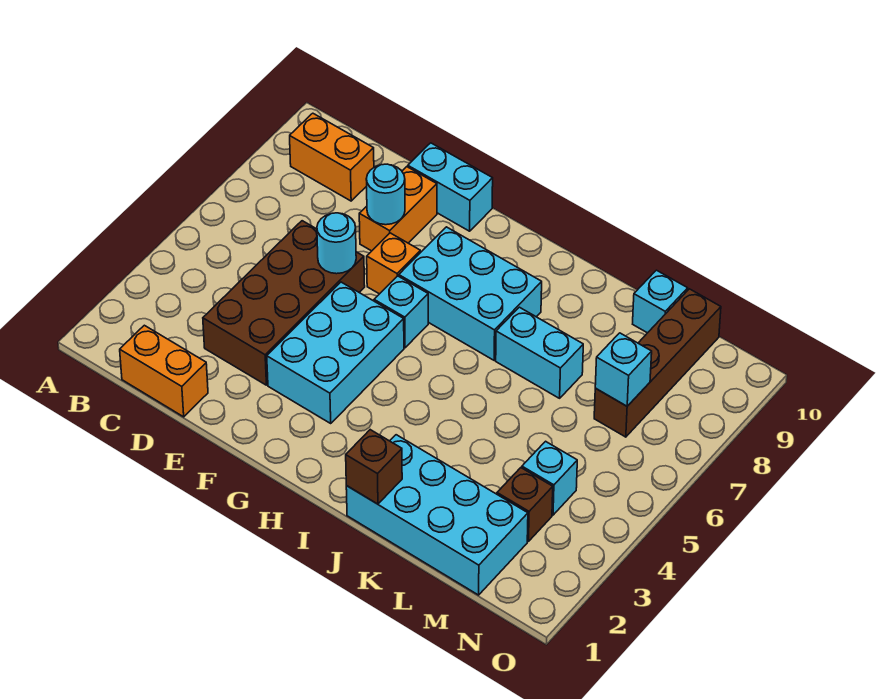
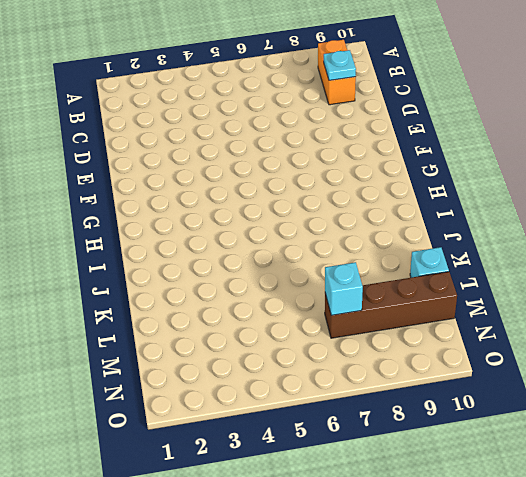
cyan plate C9 level 2 -> none
none -> orange brick C1:D1 level 1
none -> brown brick D3:E6 level 1
none -> orange brick E8:E9 level 1

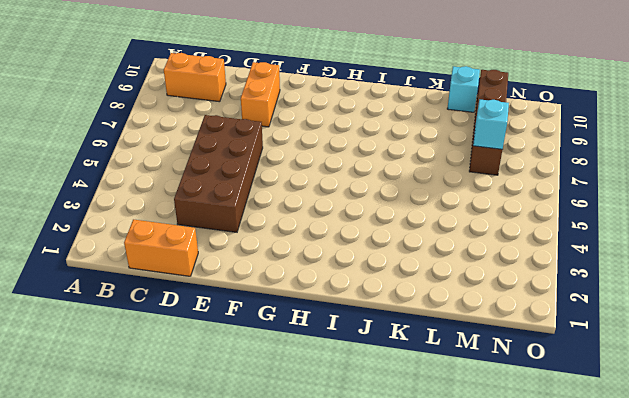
none -> cyan brick E10:F10 level 1
none -> cyan brick F3:G5 level 1
none -> orange brick F7 level 1

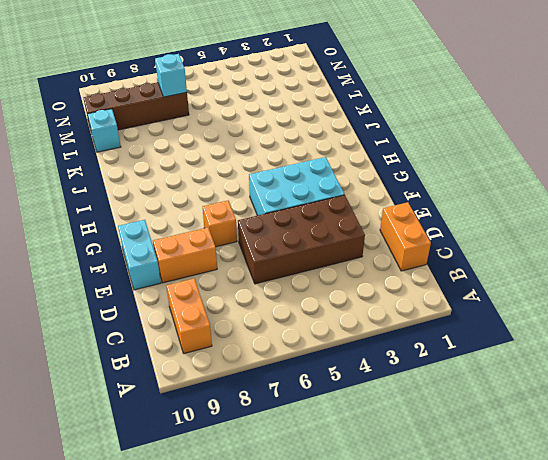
none -> cyan brick G6 level 1
none -> cyan brick G7:I8 level 1
none -> cyan brick J1:M2 level 1

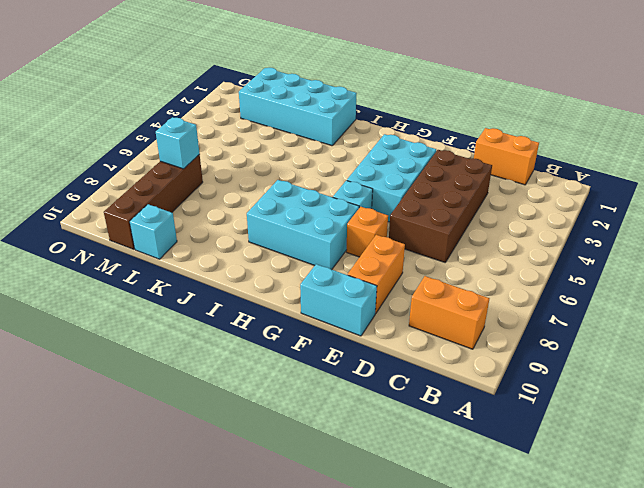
none -> cyan brick J7:K7 level 1
none -> brown brick M3 level 1
none -> cyan brick M4 level 1

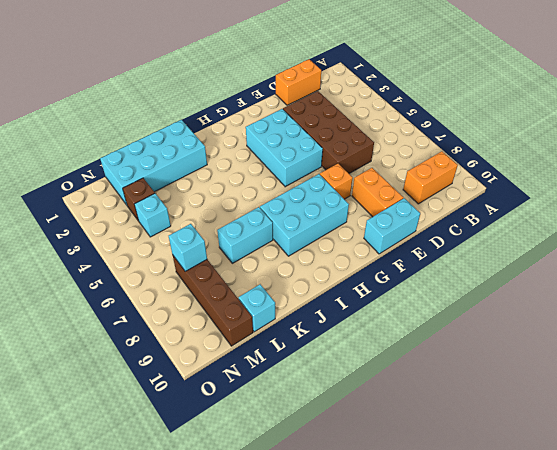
none -> cyan brick G6 level 1
none -> cyan round brick E6 level 2
none -> cyan round brick E8 level 2

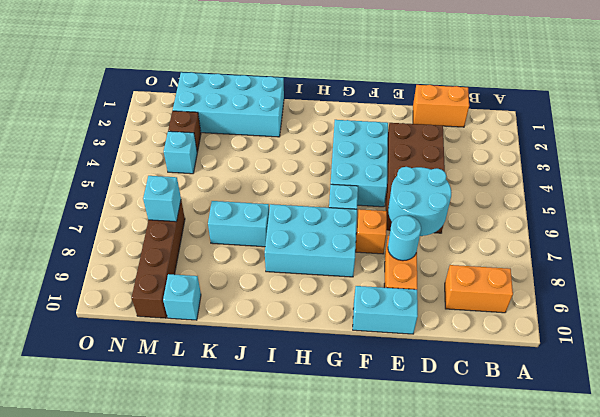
cyan round brick D6:E7 level 2 -> cyan round brick E6 level 2
none -> brown brick J1 level 2

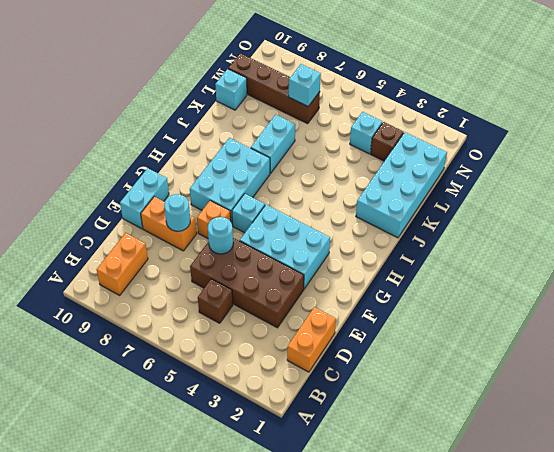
brown brick C5 level 1 -> brown brick J1 level 2

